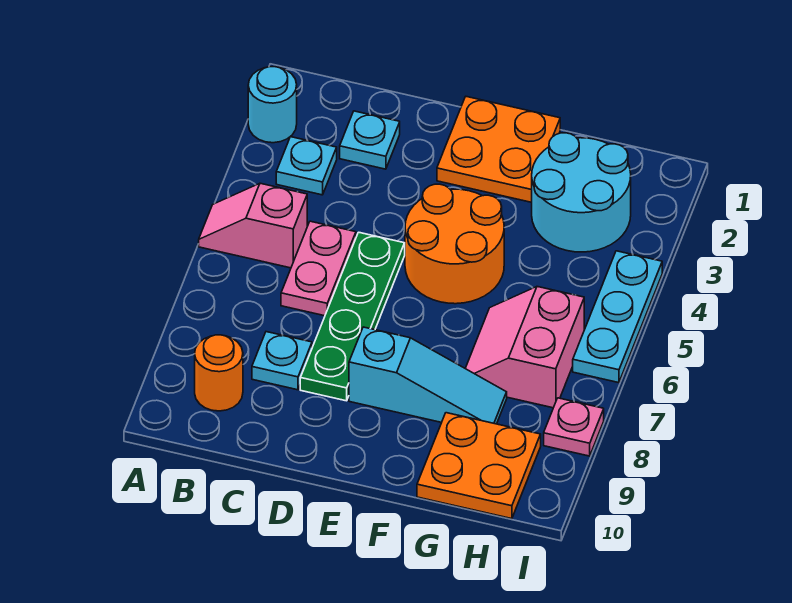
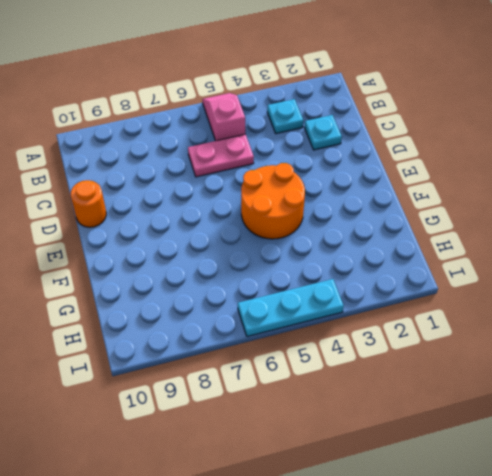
orange round brick D10 level 1 -> orange round brick B9 level 1
none -> cyan round brick A2 level 1
none -> cyan plate C8 level 1
none -> green plate D5:D8 level 1

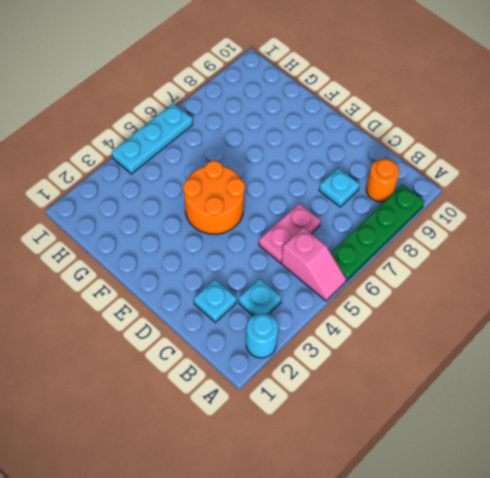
green plate A6:A9 level 1 -> green plate D5:D8 level 1
none -> orange plate E1:F2 level 1
none -> cyan slope E8:G8 level 1 top E
none -> cyan round brick G2:H3 level 1

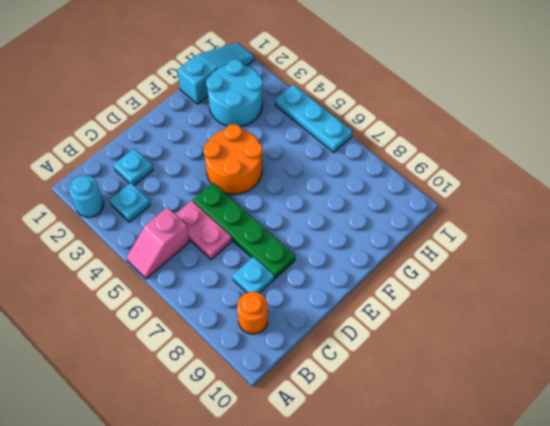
cyan slope G1:I1 level 1 top G -> cyan slope E8:G8 level 1 top E
none -> orange plate E1:F2 level 1
none -> pink slope G6:H7 level 1 top H
none -> orange plate G9:H10 level 1

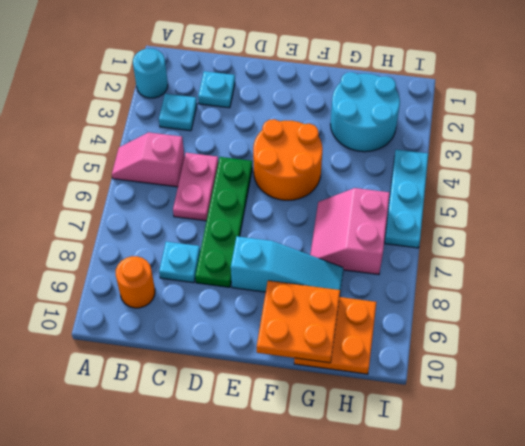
orange plate F9:G10 level 2 -> orange plate E1:F2 level 1
none -> pink plate I8 level 1

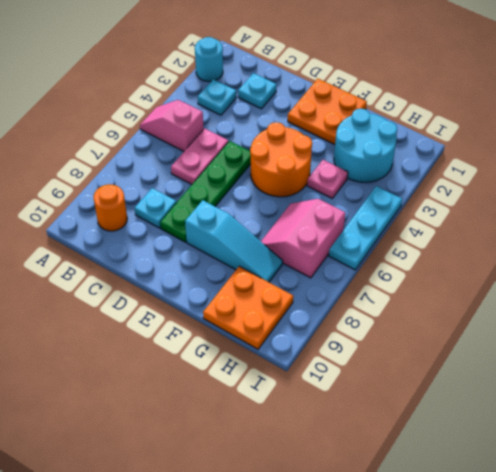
pink plate G4 level 1 -> pink plate I8 level 1

